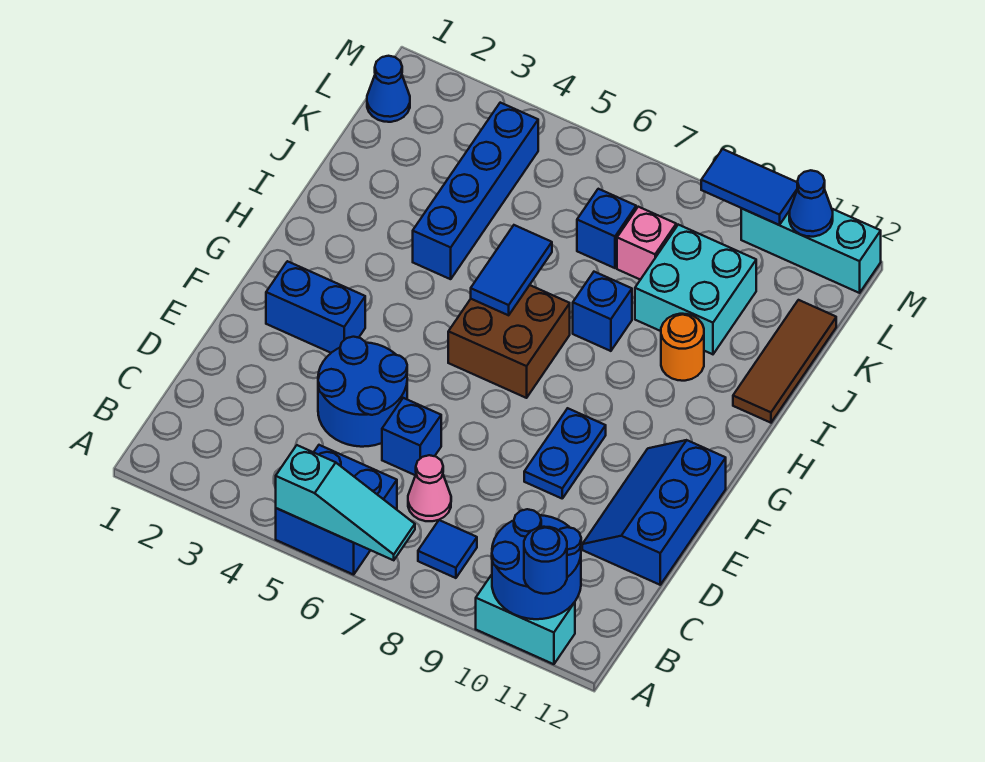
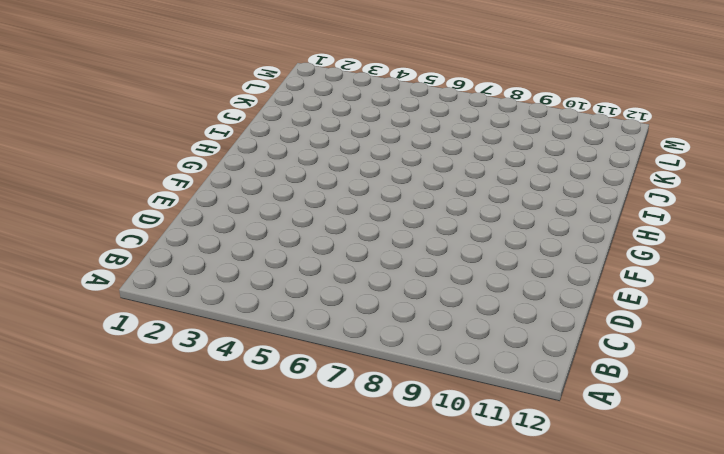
none -> blue brick A5:B6 level 1
none -> cyan brick A10:A11 level 1
none -> blue tile B8 level 1

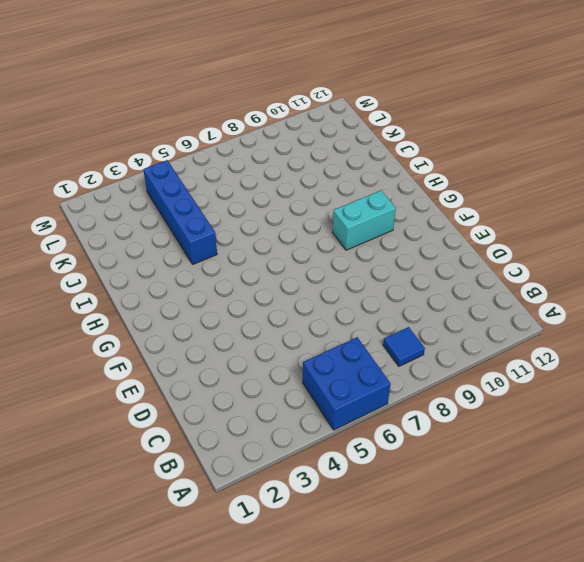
cyan brick G9:G10 level 1 -> cyan brick A10:A11 level 1
none -> pink cone C7 level 1
none -> blue round brick D4:E5 level 1
none -> blue brick D6 level 1

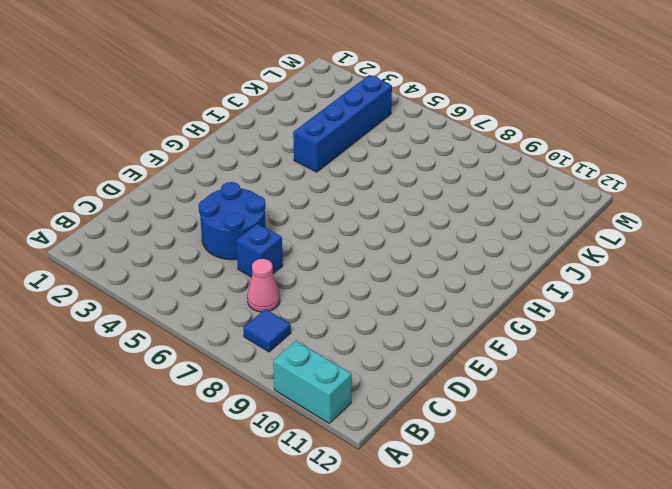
none -> blue brick A5:B6 level 1
none -> blue slope D11:F12 level 1 top 12
none -> blue plate E9:F9 level 1

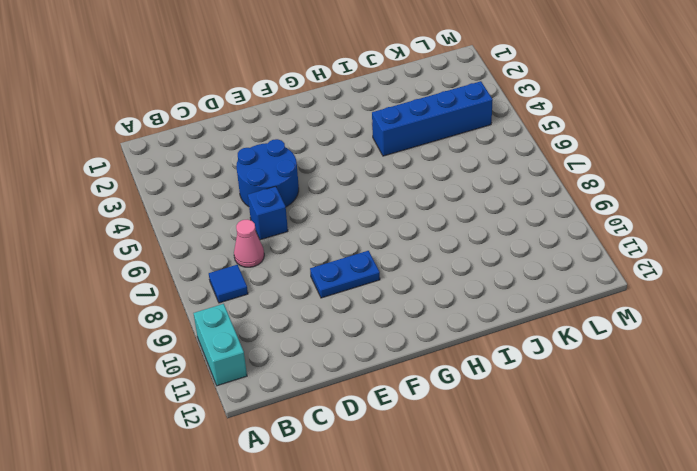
none -> blue brick A5:B6 level 1
none -> blue slope D11:F12 level 1 top 12
none -> blue brick F2:F3 level 1

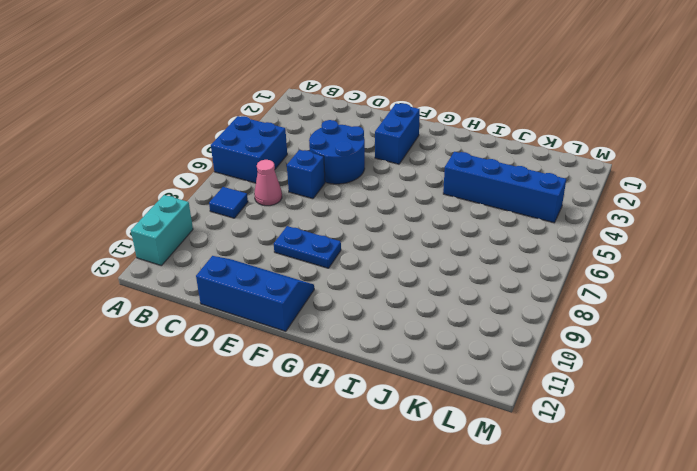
none -> brown brick G6:H7 level 1
none -> blue brick I8 level 1
none -> orange round brick I10 level 1

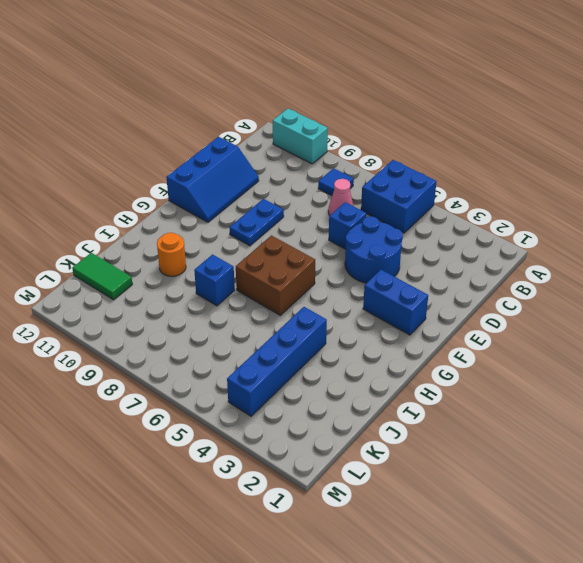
green tile K11:K12 level 1 -> brown tile I12:K12 level 1
none -> cyan brick J9:K10 level 1
none -> blue brick K7 level 1
none -> pink brick K8 level 1

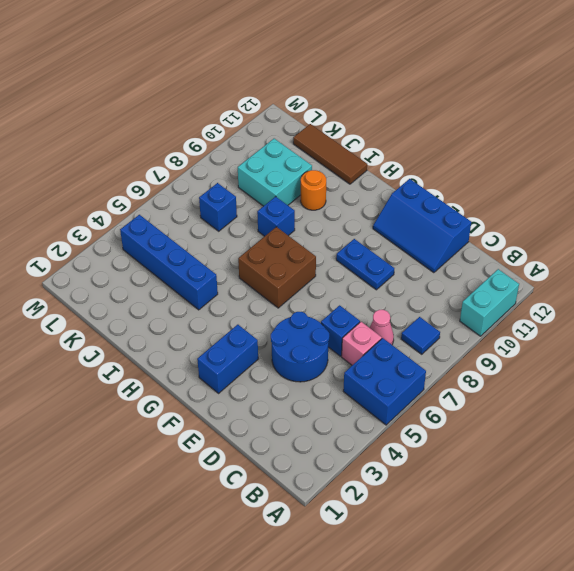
pink brick C6 level 1 -> pink brick K8 level 1
none -> blue cone L1 level 1
none -> cyan brick M10:M12 level 1
none -> cyan slope A5:A7 level 2 top 5

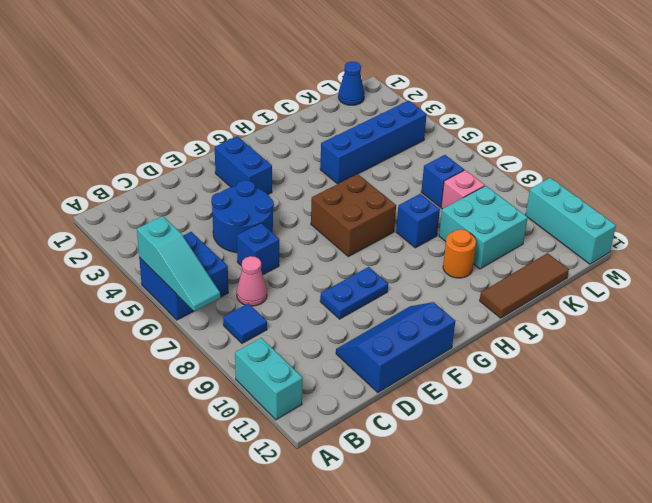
none -> blue round brick A10:B11 level 2
none -> blue tile H6:I6 level 2
none -> blue tile M9:M10 level 2

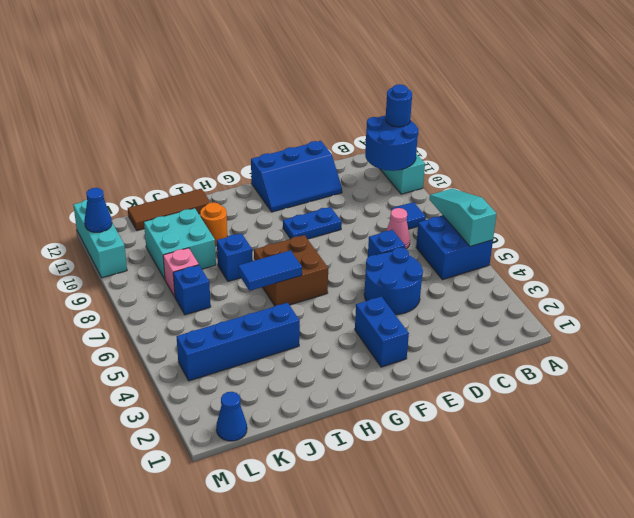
none -> blue tile M9:M10 level 2

